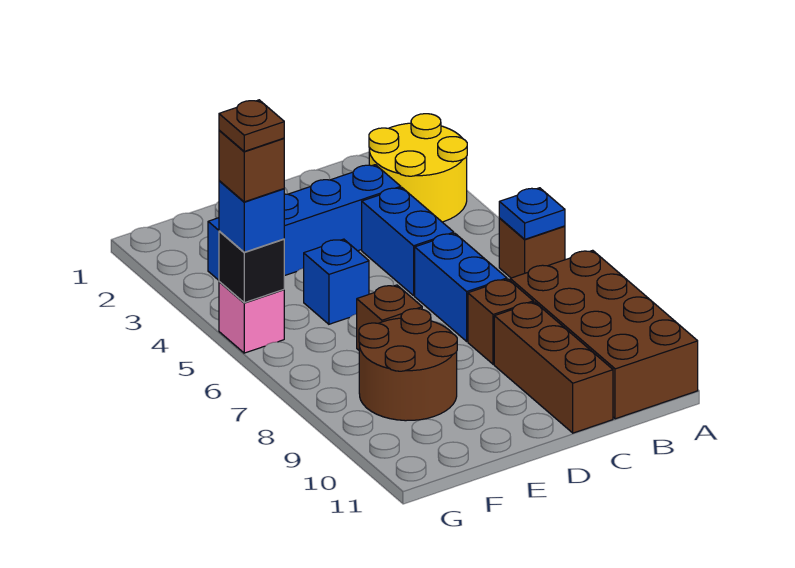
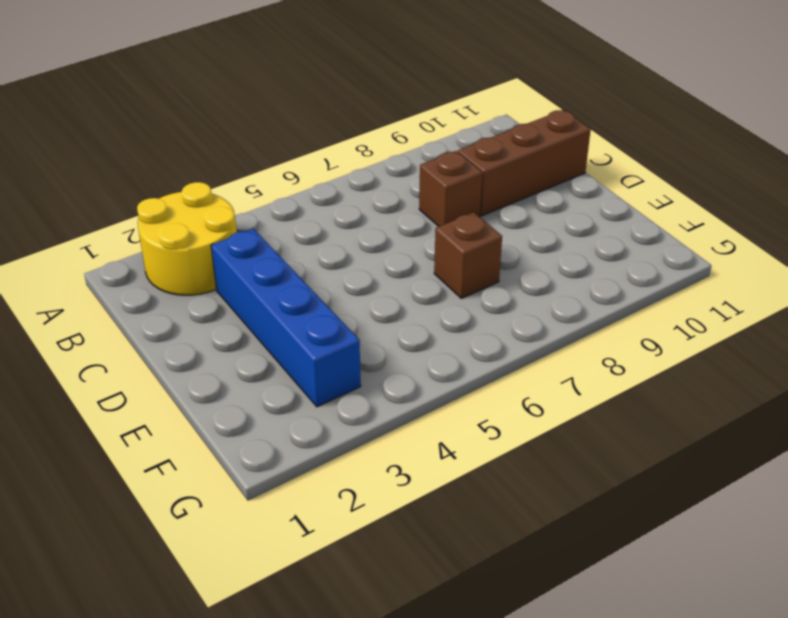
none -> brown brick A6 level 1
none -> brown brick A8:B11 level 1
none -> blue brick C4:C5 level 1

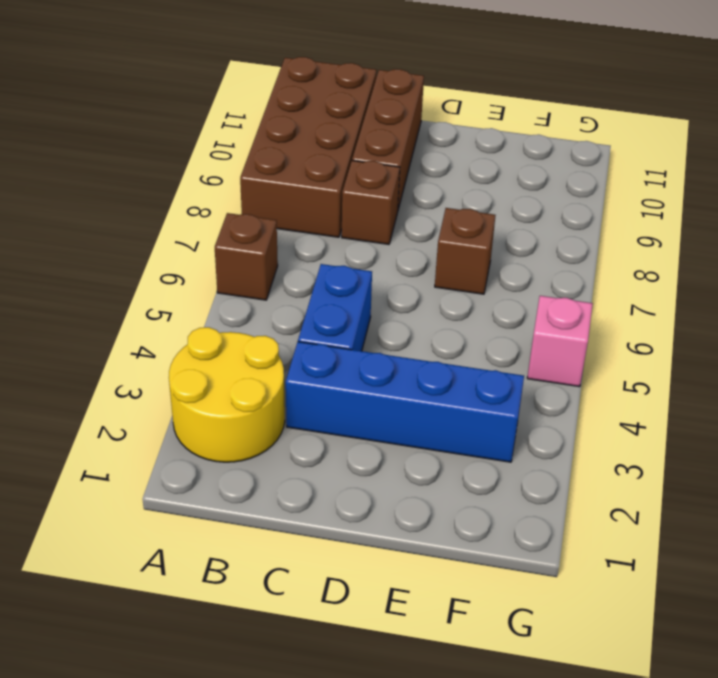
none -> blue brick C6:C7 level 1
none -> blue brick E5 level 1
none -> brown round brick E8:F9 level 1

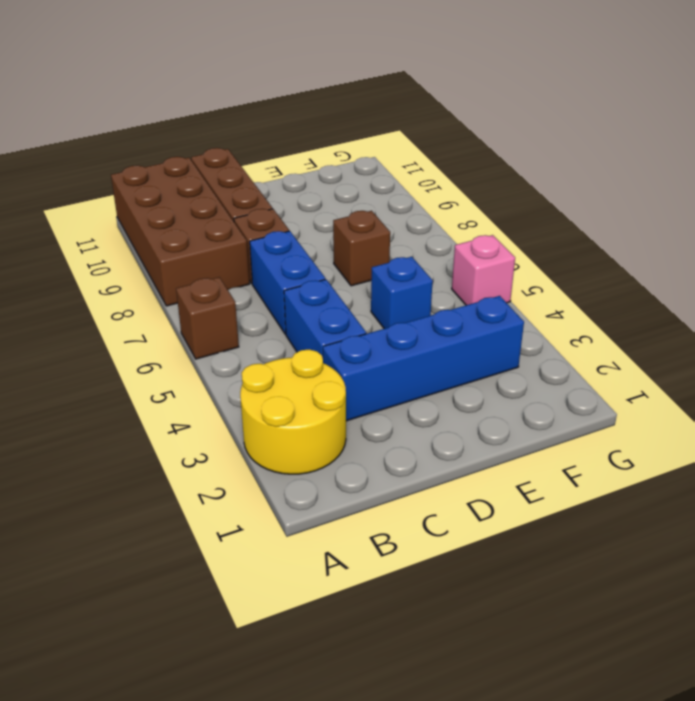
none -> brown round brick E8:F9 level 1
none -> blue plate A6 level 2
none -> black brick G5 level 2

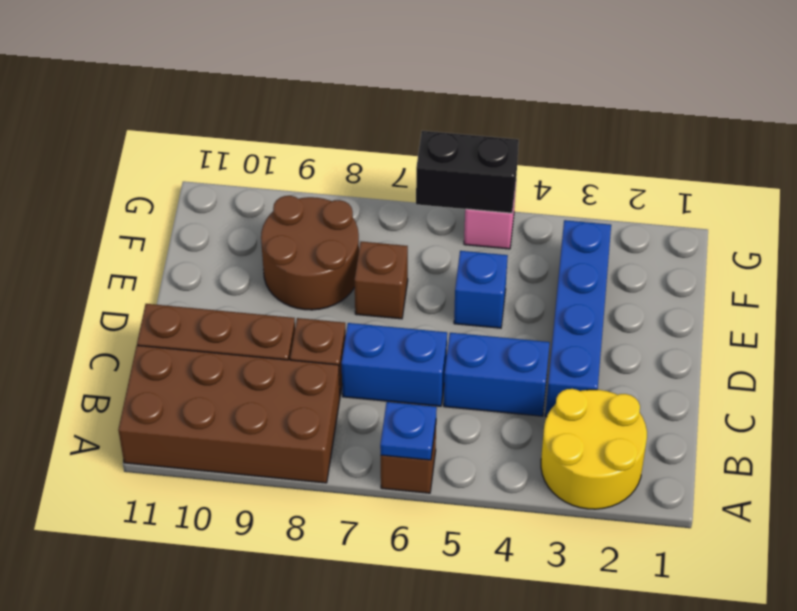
black brick G5:G6 level 2 -> black brick G5 level 2
none -> blue brick G5 level 3
none -> brown brick G5 level 4
none -> brown plate G5 level 5

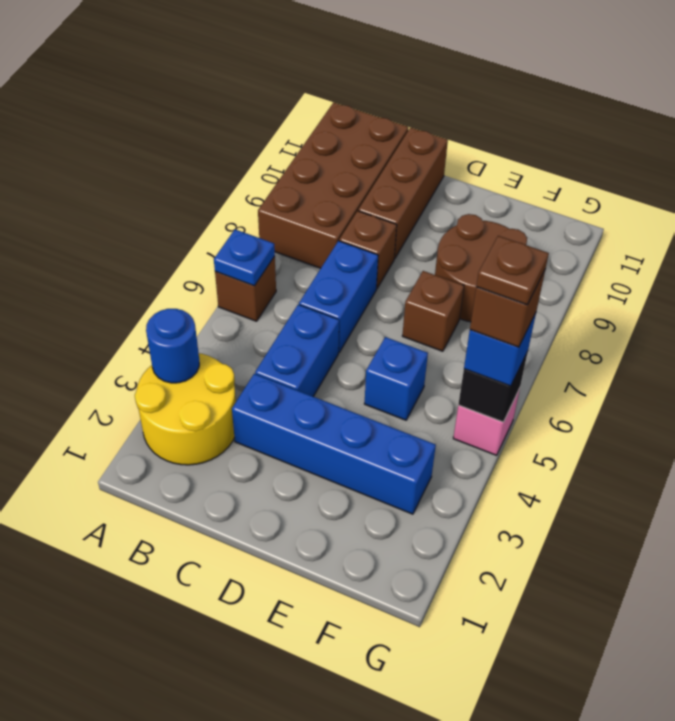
blue round brick A3 level 2 -> none

